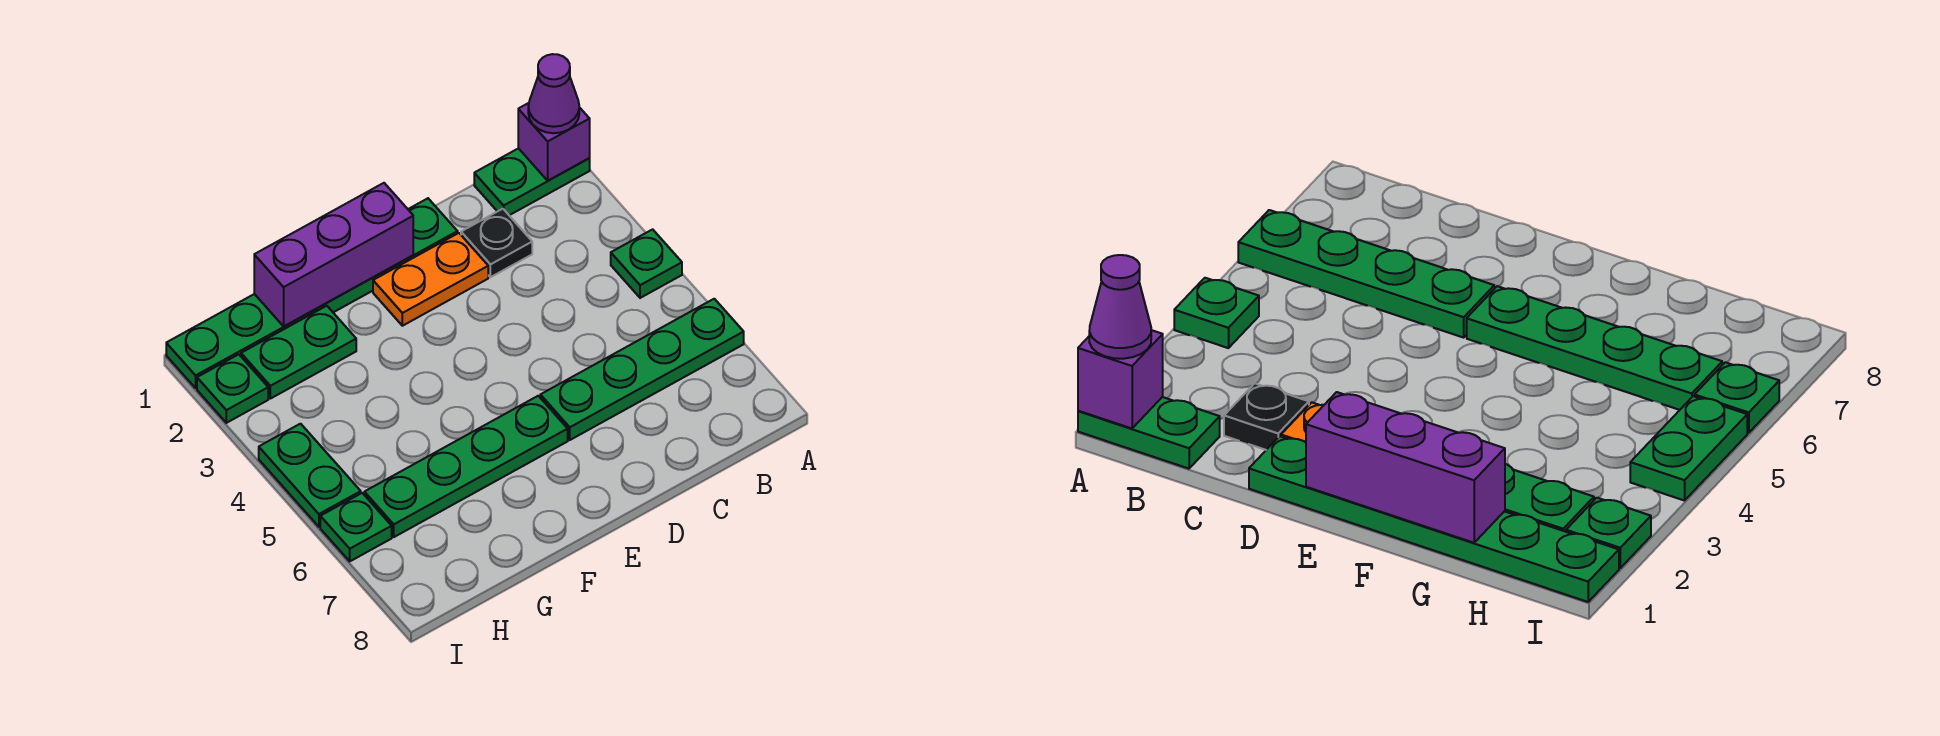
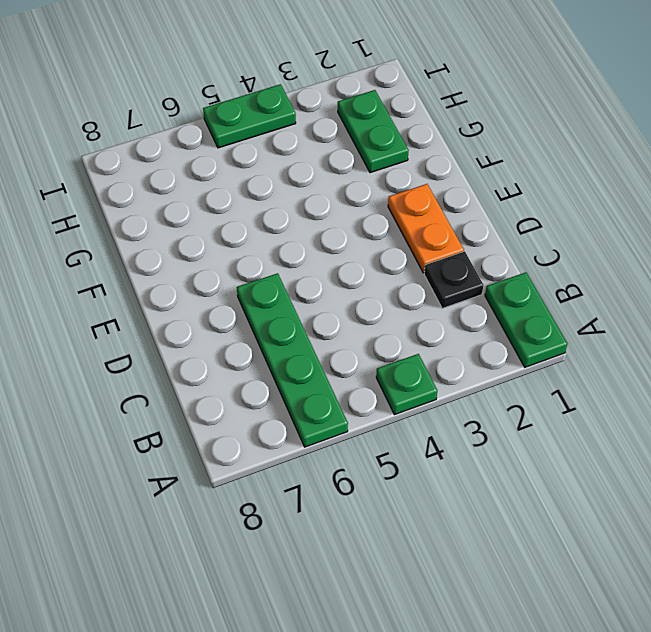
none -> green plate D1:I1 level 1
none -> green plate E6:H6 level 1
none -> green plate I2 level 1

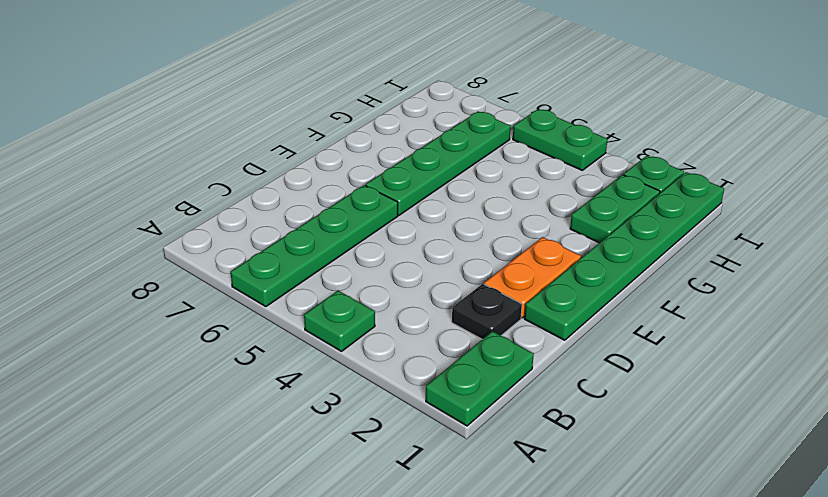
none -> green plate I6 level 1
none -> purple brick A1 level 2
none -> purple brick E1:G1 level 2

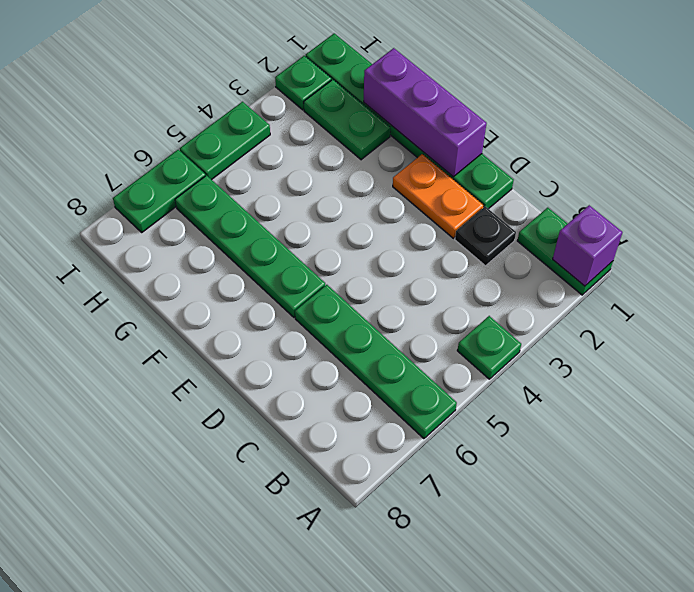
green plate I6:I7 level 1 -> green plate I6 level 1
none -> purple cone A1 level 3

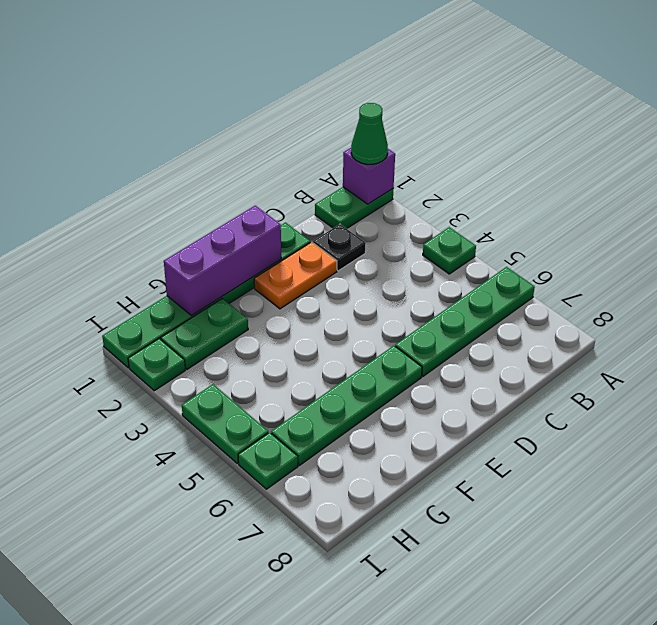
green cone A1 level 3 -> purple cone A1 level 3

